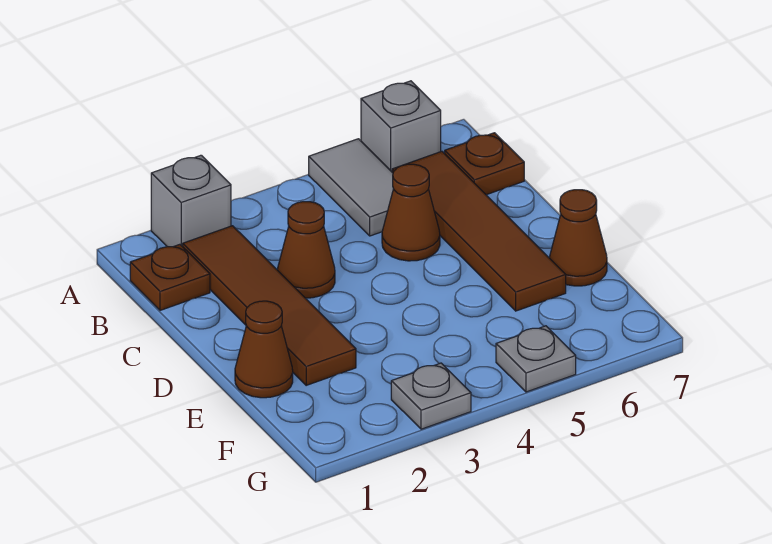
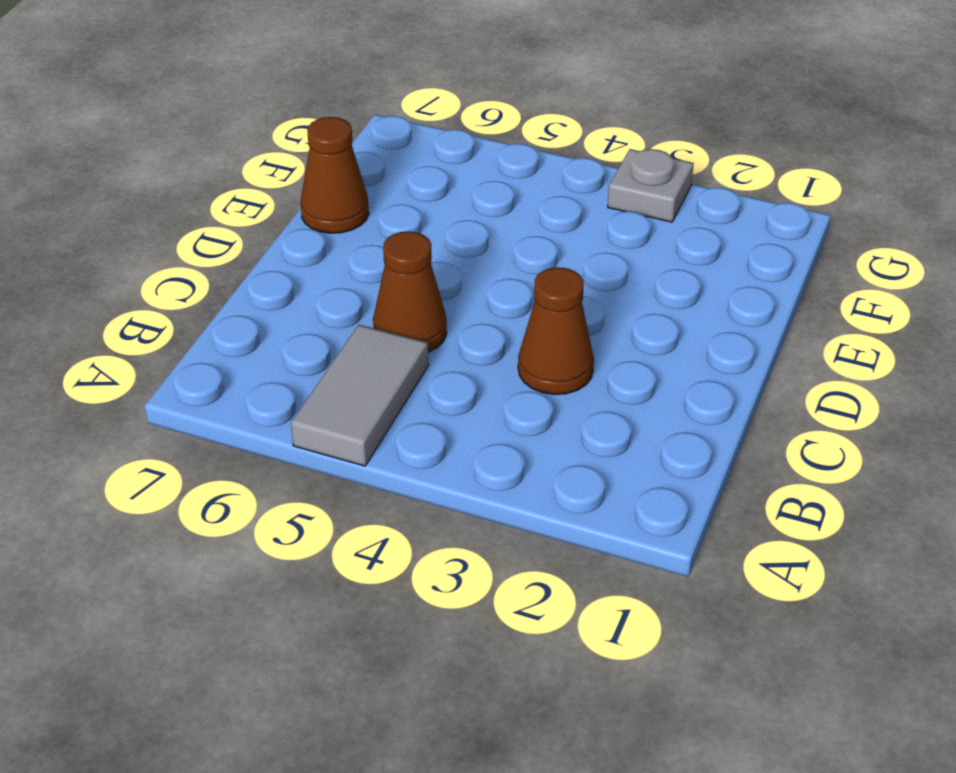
none -> grey brick A2 level 1
none -> grey brick A6 level 1
none -> brown plate B1 level 1

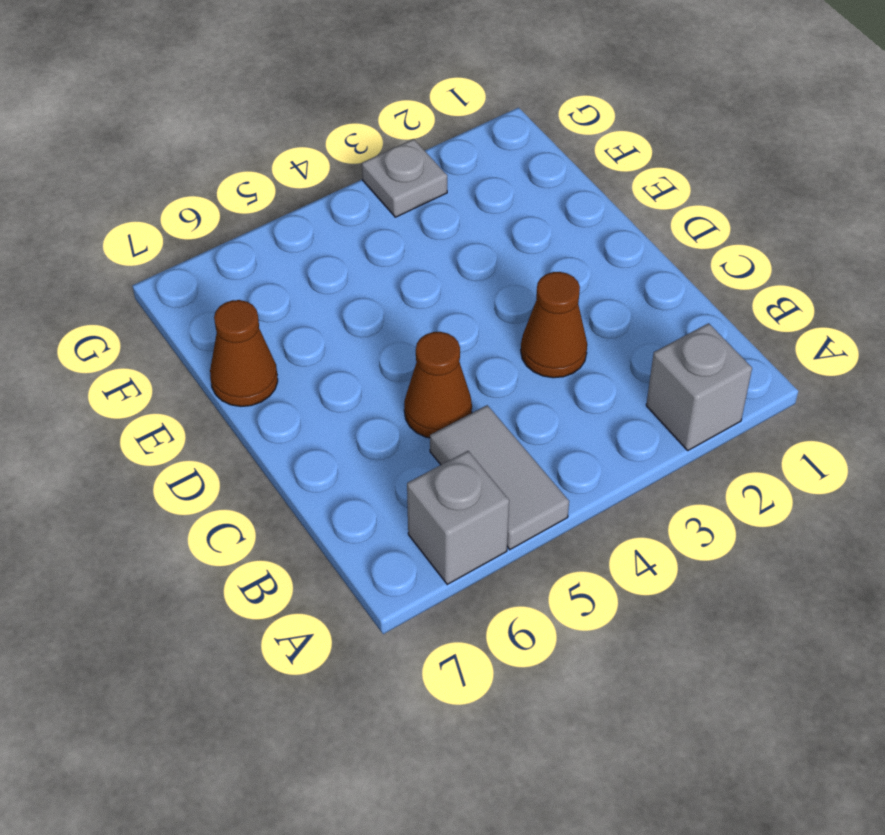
none -> brown plate B1 level 1
none -> brown tile B2:E2 level 1
none -> brown tile B6:E6 level 1

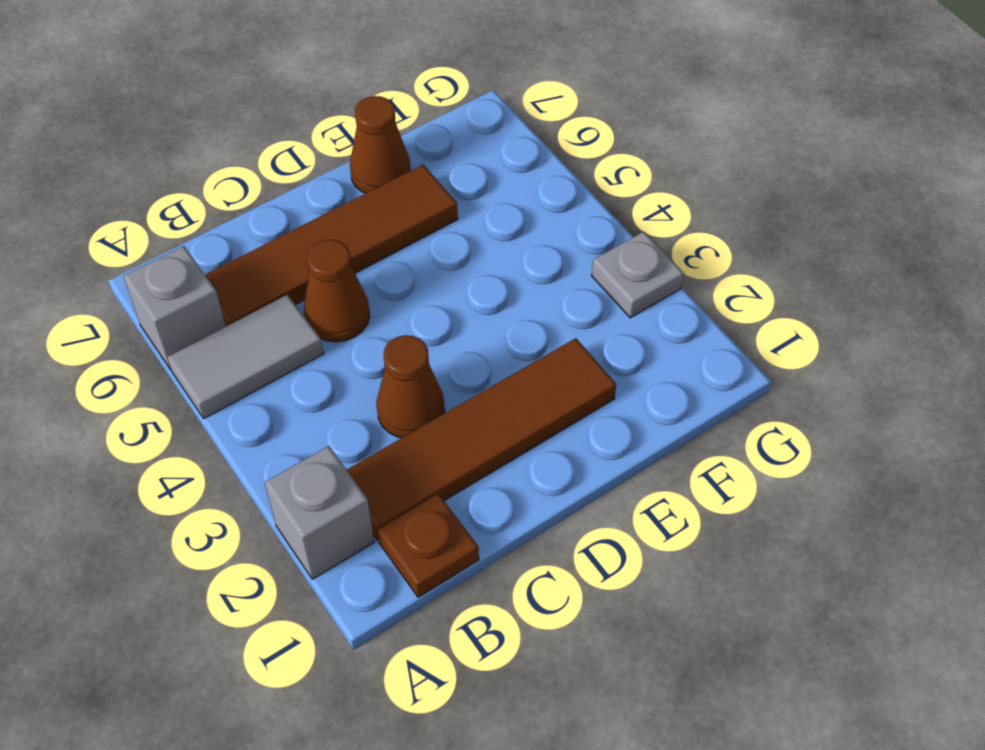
none -> brown plate B7 level 1
none -> brown cone E1 level 1
none -> grey plate G5 level 1

